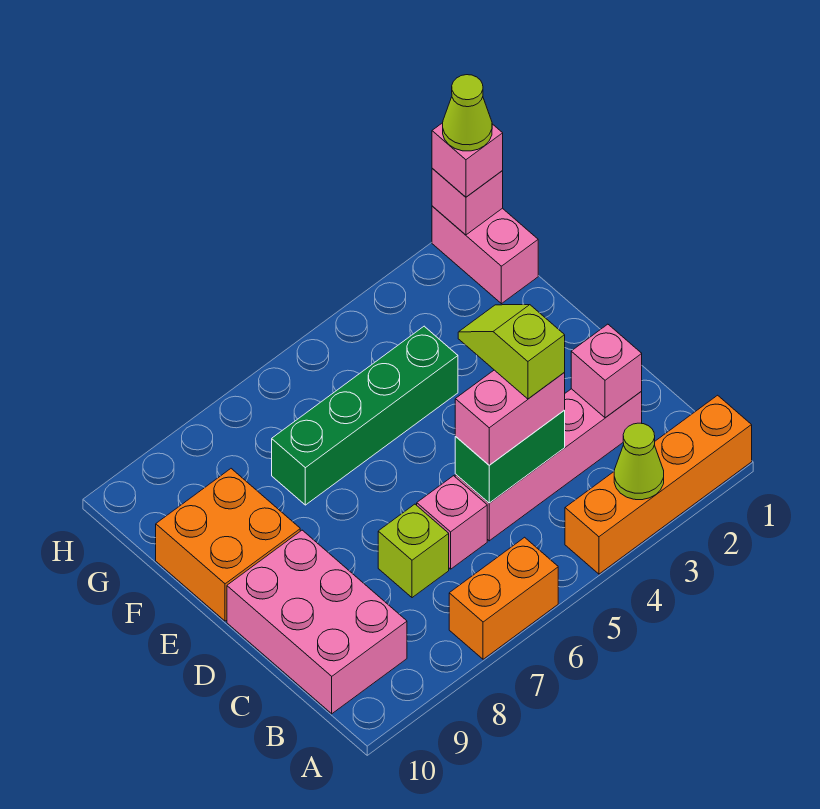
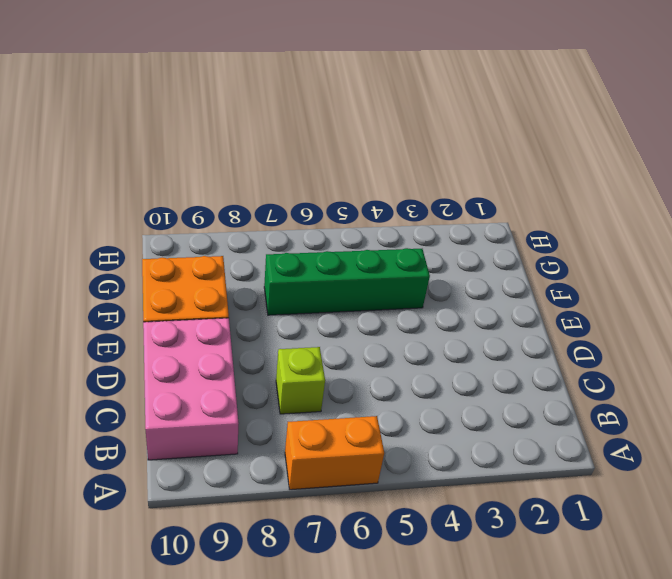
none -> orange brick A1:A4 level 1
none -> pink brick C2:C5 level 1
none -> pink brick C6 level 1

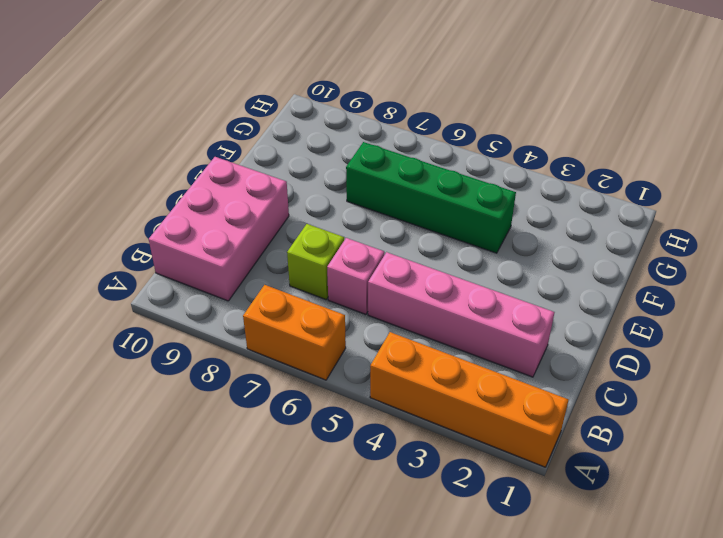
none -> orange brick E9:F10 level 1
none -> pink brick G1:H1 level 1
none -> lime cone A3 level 2

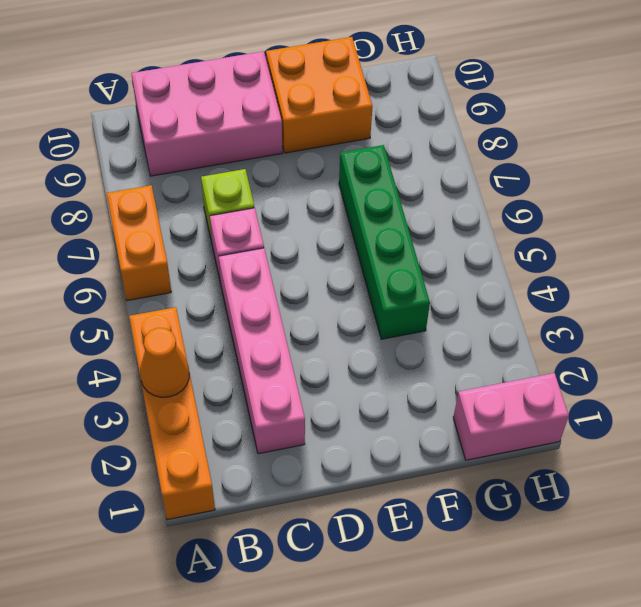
orange cone A3 level 2 -> lime cone A3 level 2
none -> pink brick C2 level 2
none -> green brick C4:C5 level 2
none -> pink brick H1 level 2

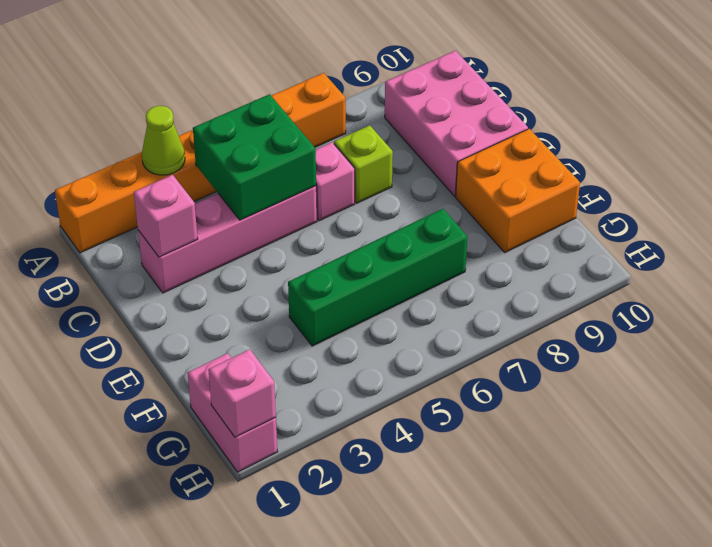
green brick B4:C5 level 2 -> green brick C4:C5 level 2
none -> pink brick C4:C5 level 3
none -> pink brick H1 level 3
none -> lime slope C4:D4 level 4 top C

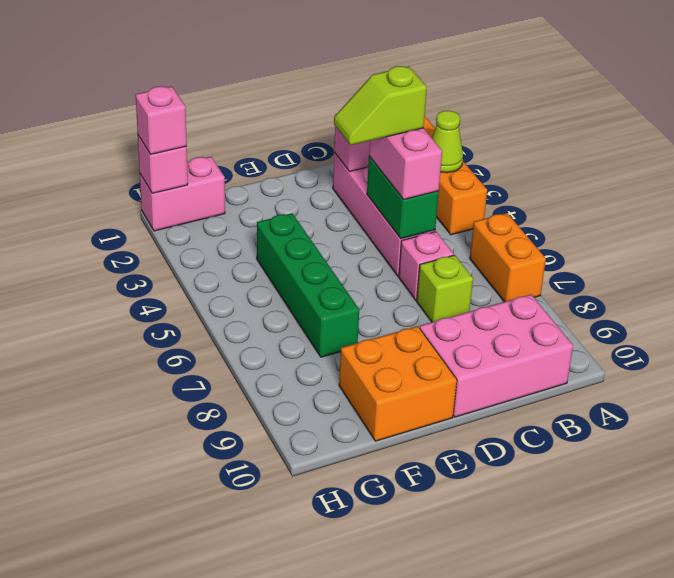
none -> lime cone H1 level 4

